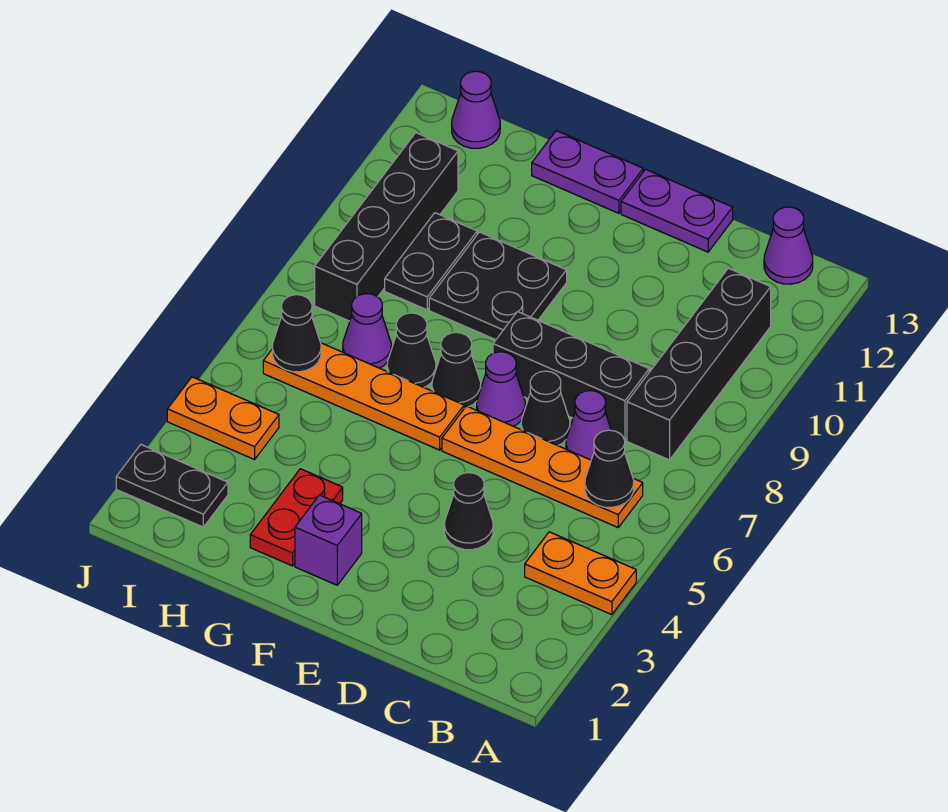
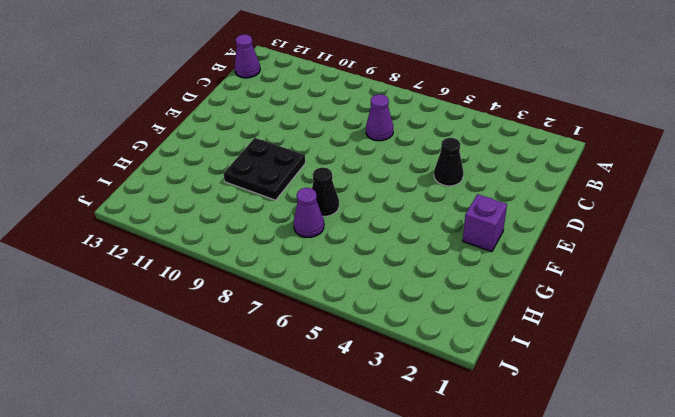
none -> orange plate A4:B4 level 1
none -> orange plate B6:E6 level 1
none -> black brick B8:B11 level 1

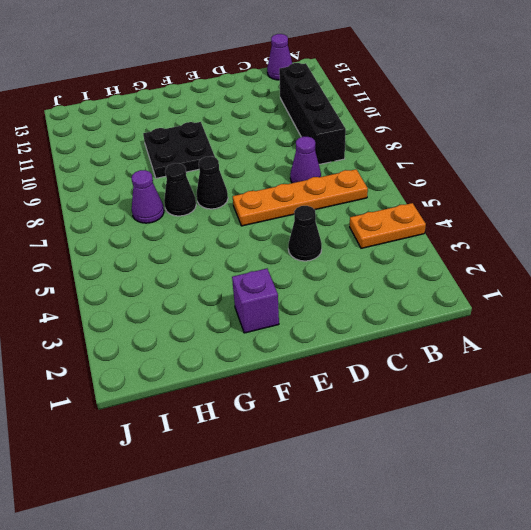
none -> black brick C8:E8 level 1
none -> black cone D7 level 1
none -> purple plate D13:E13 level 1

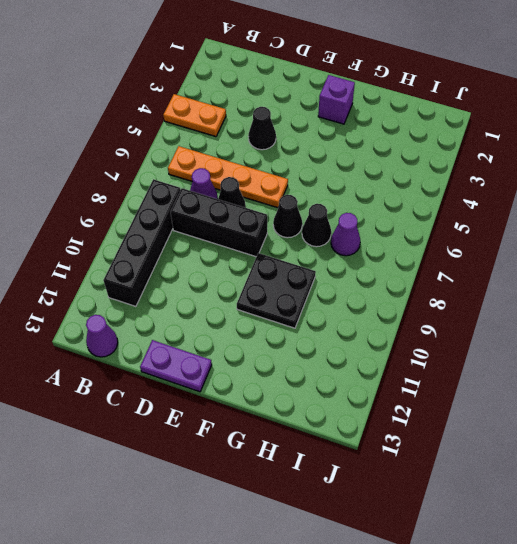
none -> purple cone E7 level 1
none -> orange plate F6:I6 level 1
none -> purple plate F13:G13 level 1

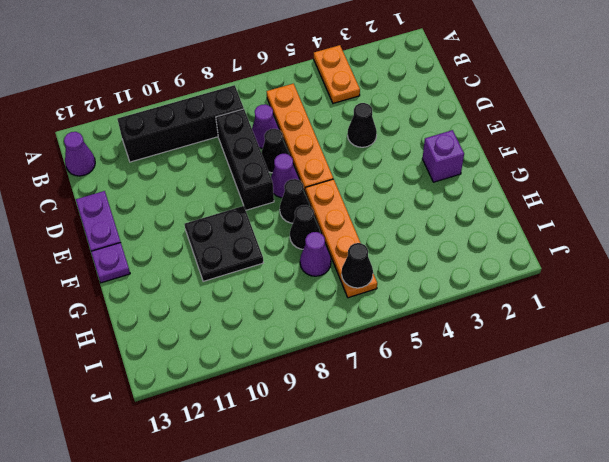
purple plate F13 level 1 -> purple plate F13:G13 level 1
none -> red plate G2:G3 level 1
none -> black plate H9:H10 level 1
none -> black plate I2:J2 level 1

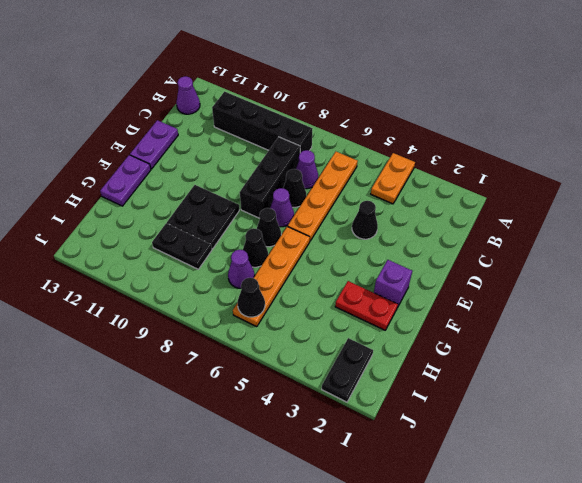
none -> orange plate I4:J4 level 1
none -> black brick I8:I11 level 1
none -> purple cone I13 level 1

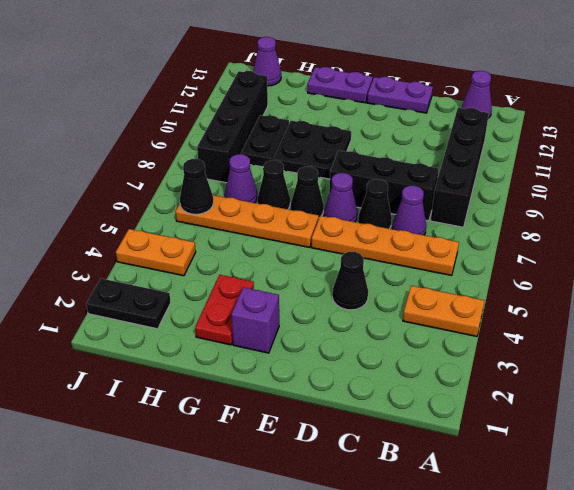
none -> black cone B6 level 2

